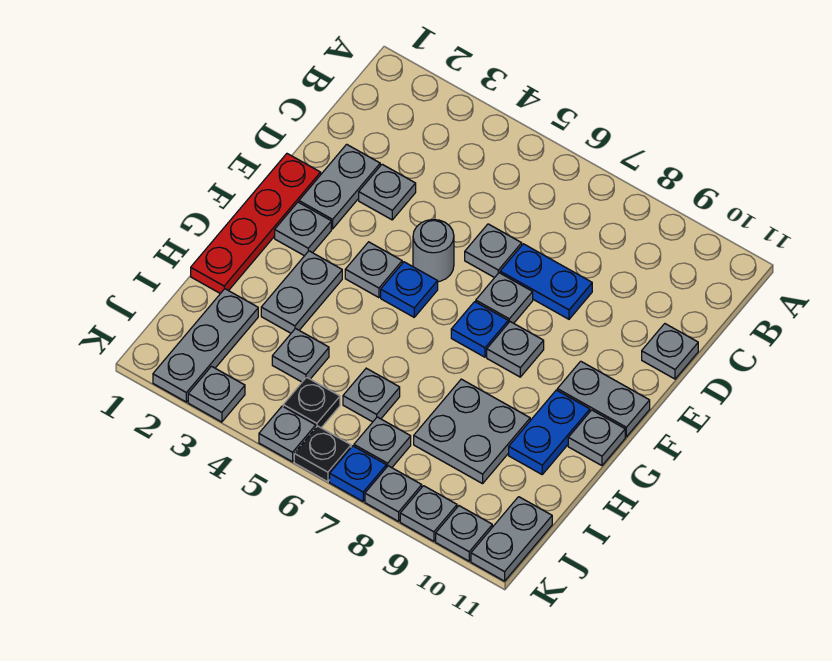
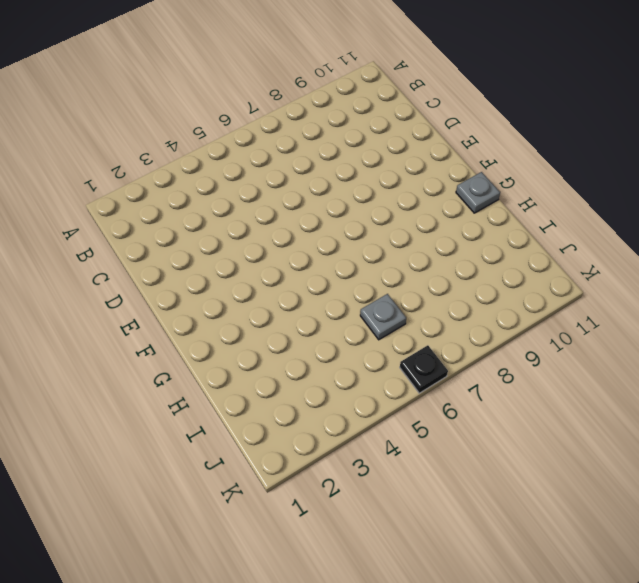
none -> grey plate D2:E2 level 1
none -> grey plate D3 level 1
none -> grey plate D6 level 1
none -> blue plate D7:D8 level 1

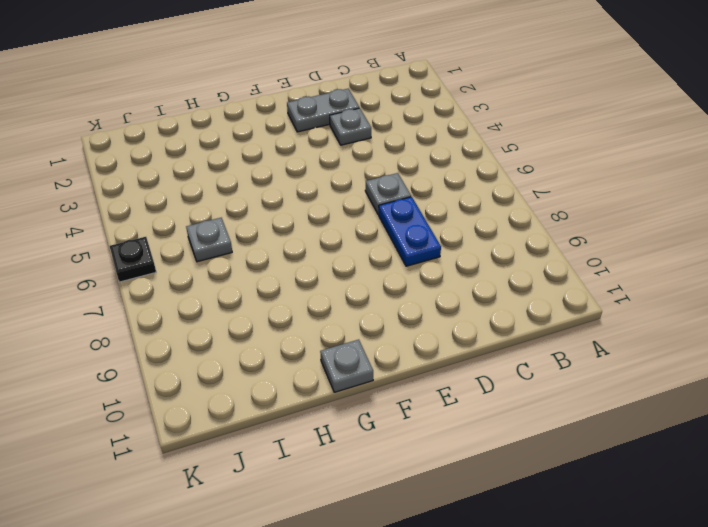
none -> grey plate D11 level 1
none -> red plate E1:H1 level 1
none -> grey round brick E5 level 1
none -> grey plate E7 level 1

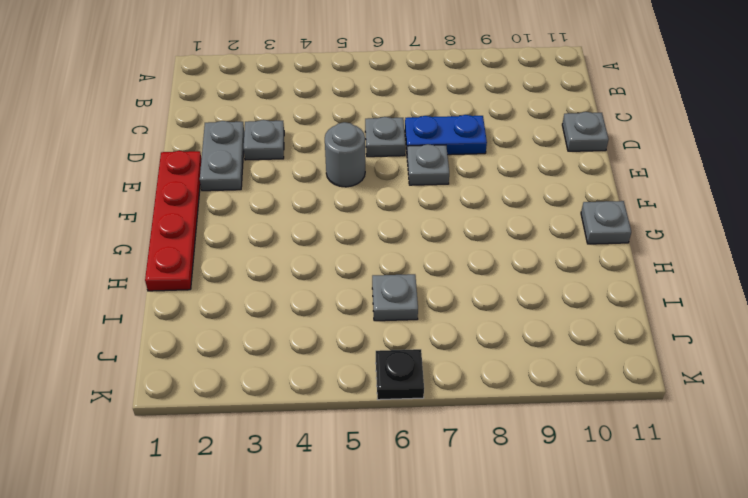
none -> grey plate F2 level 1
none -> grey plate F4 level 1
none -> blue plate F5 level 1
none -> blue plate F7 level 1

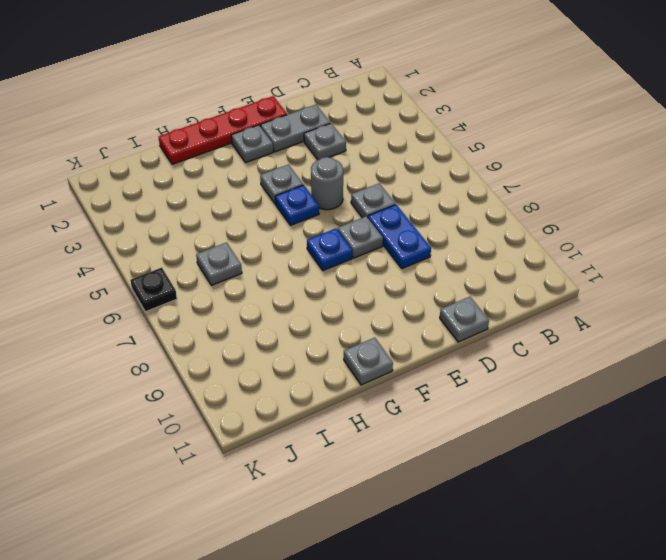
none -> grey plate F8 level 1
none -> grey plate F10:F11 level 1
none -> grey plate G3:H3 level 1
none -> blue plate G10:H10 level 1

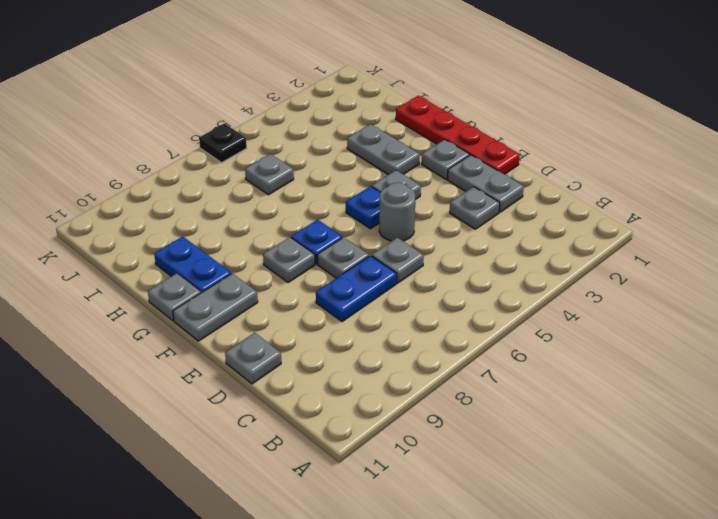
none -> grey plate H8:I9 level 1
none -> grey plate I2:K2 level 1
none -> grey plate I4 level 1
none -> black plate J5 level 1

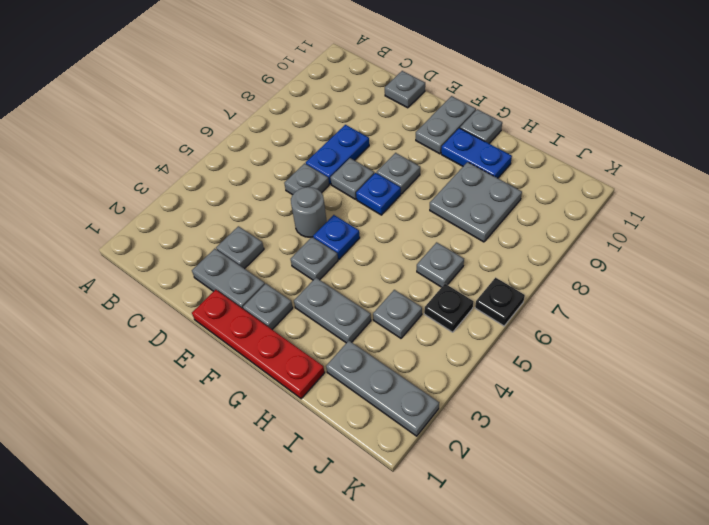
none -> grey plate J7 level 1
none -> grey plate J11:K11 level 1
none -> grey plate K3 level 1
none -> grey plate K5 level 1

